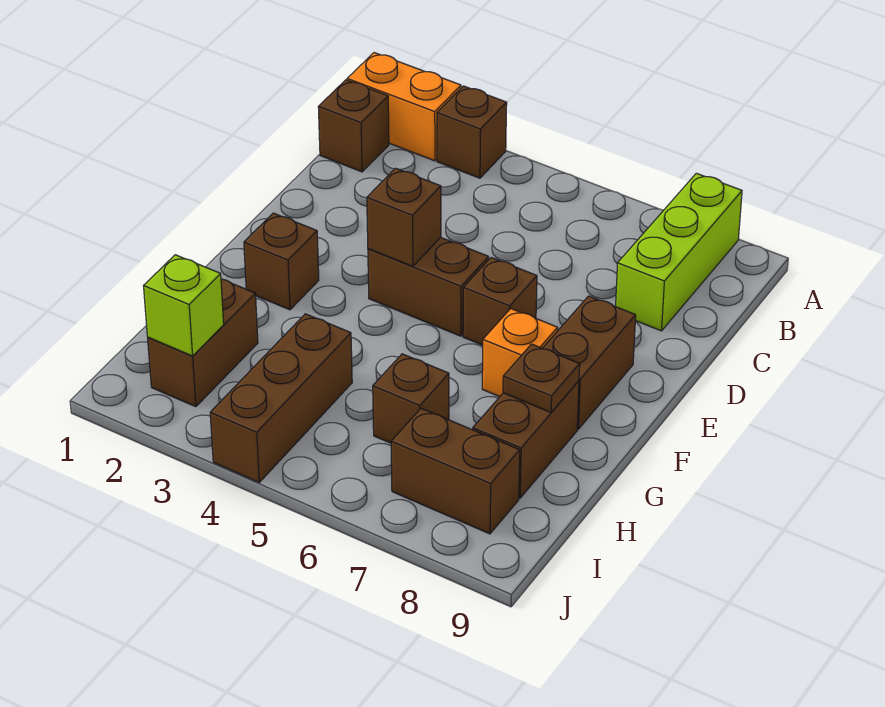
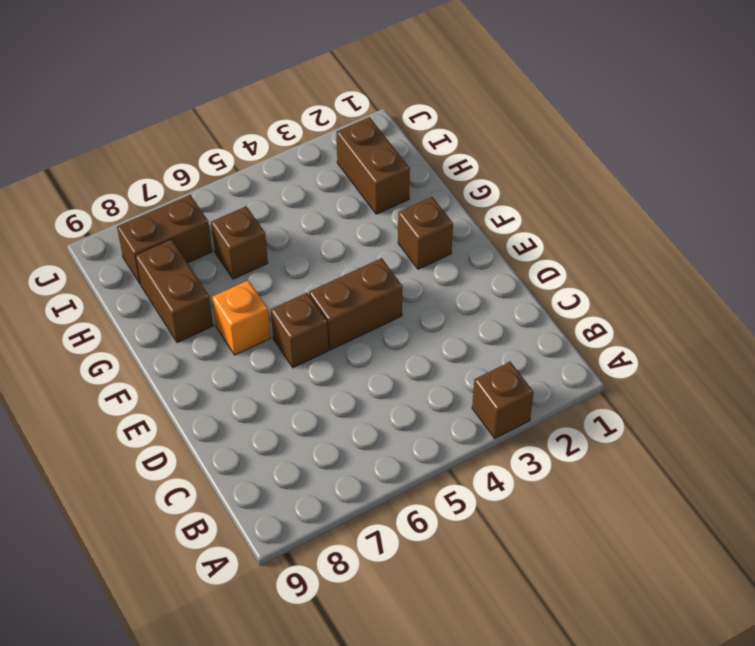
none -> orange brick A1:A2 level 1
none -> lime brick A8:C8 level 1
none -> brown brick B1 level 1

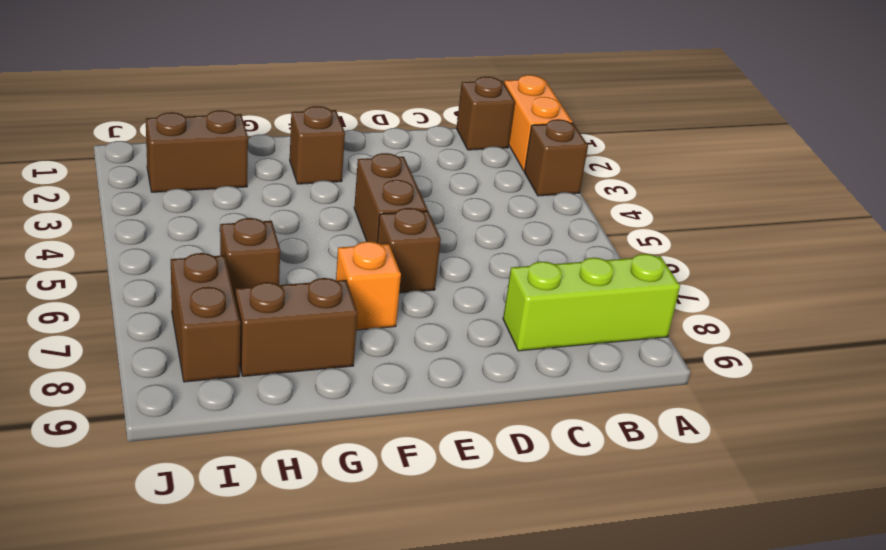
none -> brown brick E8:F8 level 1
none -> brown brick H4:J4 level 1
none -> brown brick E4 level 2

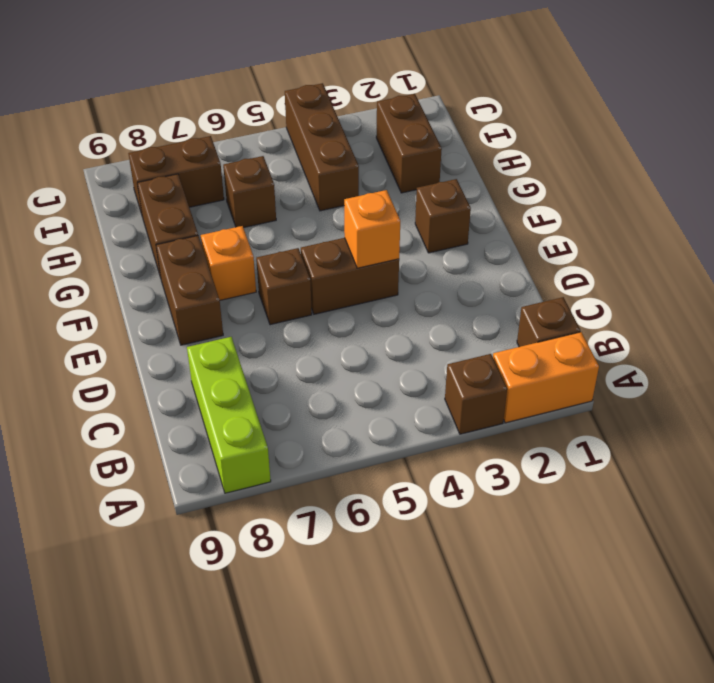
orange brick E4 level 2 -> brown brick E4 level 2
none -> brown plate G8 level 2
none -> lime brick I2 level 2

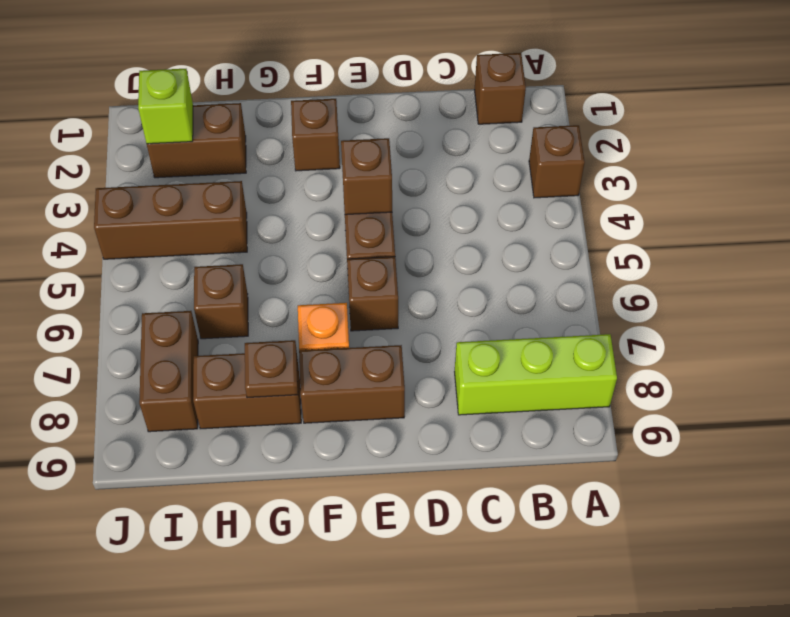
none -> orange brick A1:A2 level 1

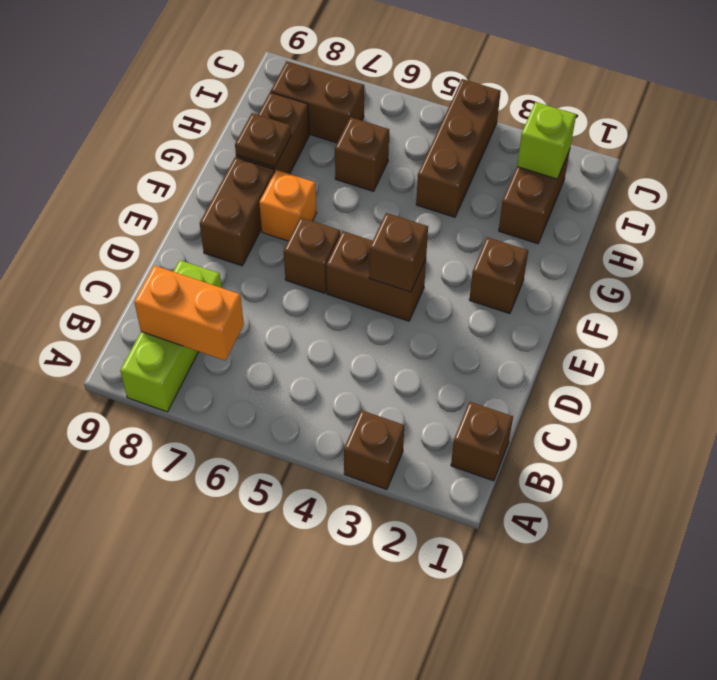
orange brick B7:B8 level 2 -> orange brick A1:A2 level 1

